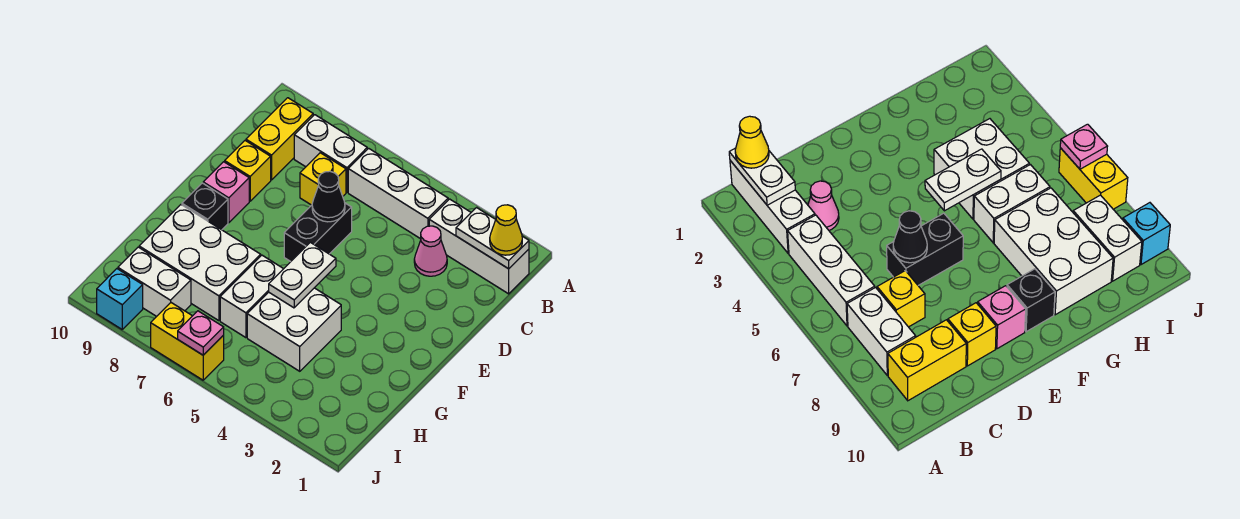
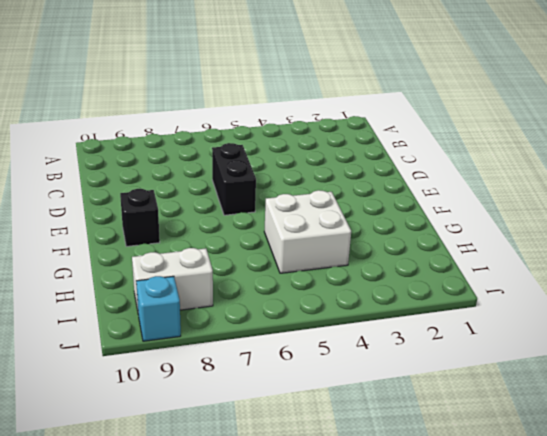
none -> white brick B1:B3 level 1
none -> white brick B4:B6 level 1
none -> white brick B7:B8 level 1

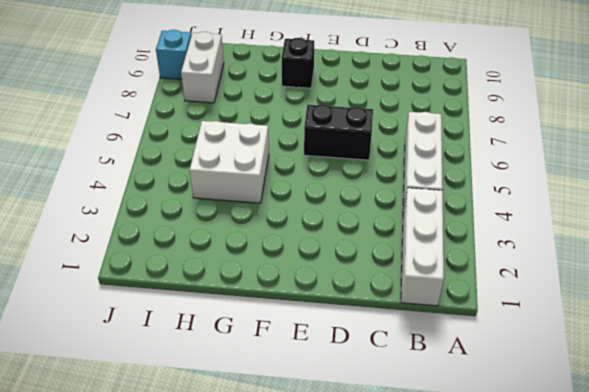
none -> white brick B7:B8 level 1
none -> yellow brick B9:C9 level 1
none -> pink cone C3 level 1

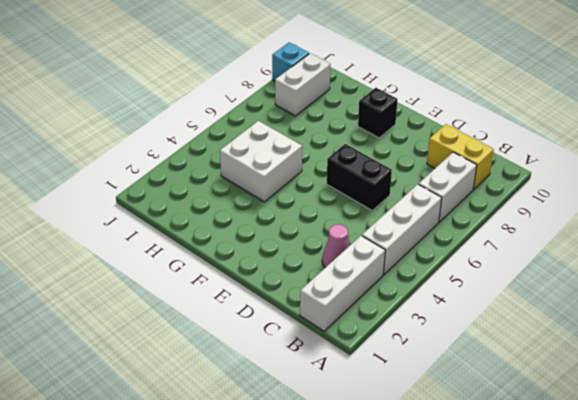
none -> yellow brick C7 level 1
none -> yellow brick D9 level 1
none -> pink brick E9 level 1

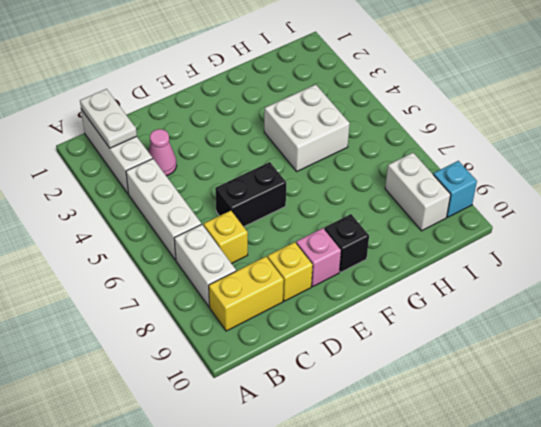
none -> white brick G6:H6 level 1
none -> white brick G7:H9 level 1
none -> yellow brick J6:J7 level 1

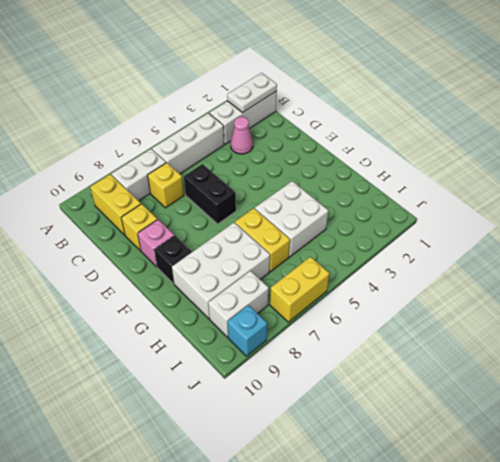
yellow brick G6:H6 level 1 -> white brick G6:H6 level 1
none -> black cone D6 level 2
none -> white plate F5:G5 level 2
none -> pink plate J6 level 2

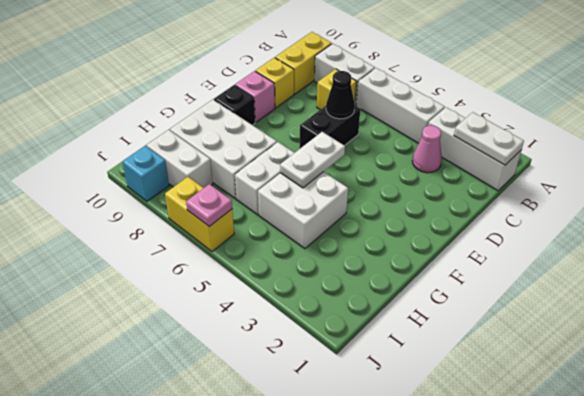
none -> yellow cone B1 level 3

